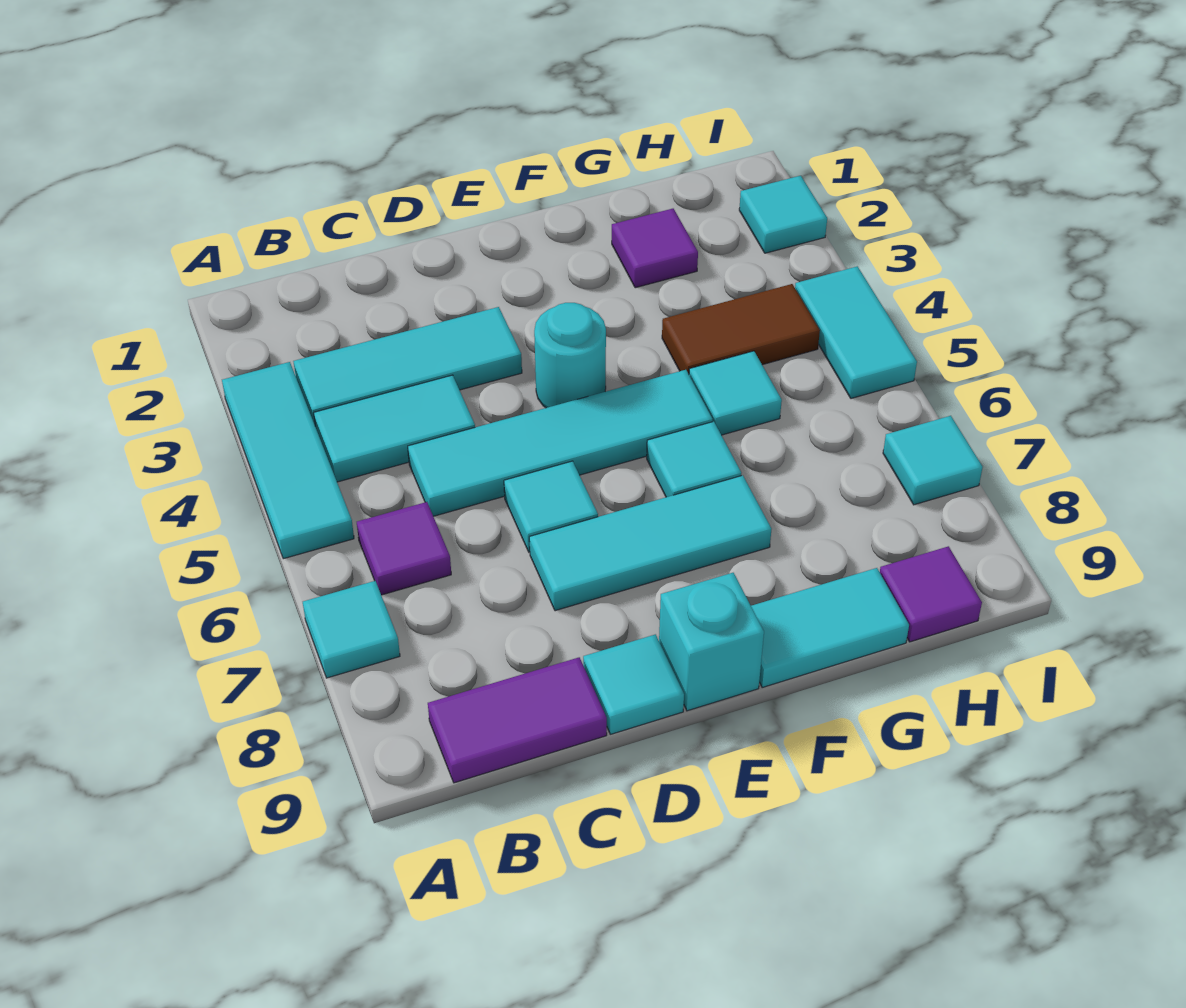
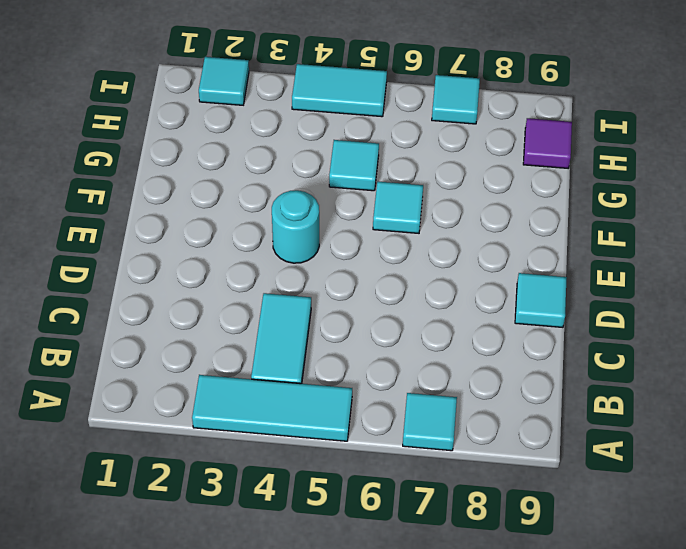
none -> cyan tile B3:D3 level 1
none -> purple tile B6 level 1
none -> purple tile B9:C9 level 1

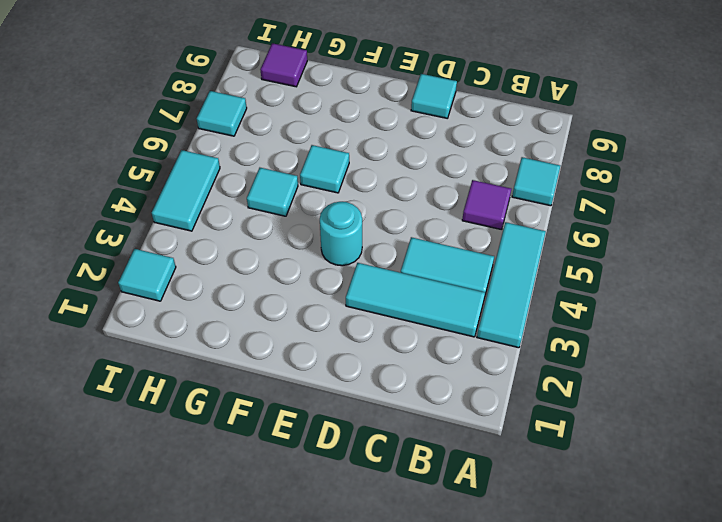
none -> purple tile B9:C9 level 1
none -> cyan tile C5:F5 level 1
none -> cyan tile D6 level 1

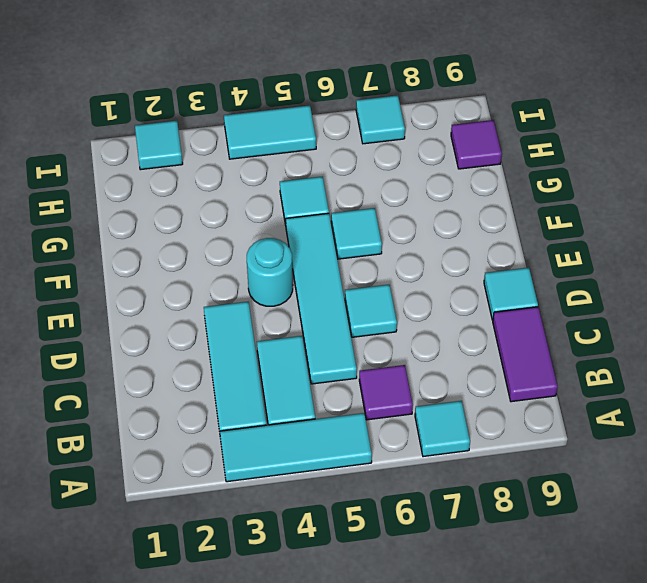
none -> cyan tile D7:F7 level 1
none -> cyan brick E9 level 1
none -> cyan tile F9:G9 level 1

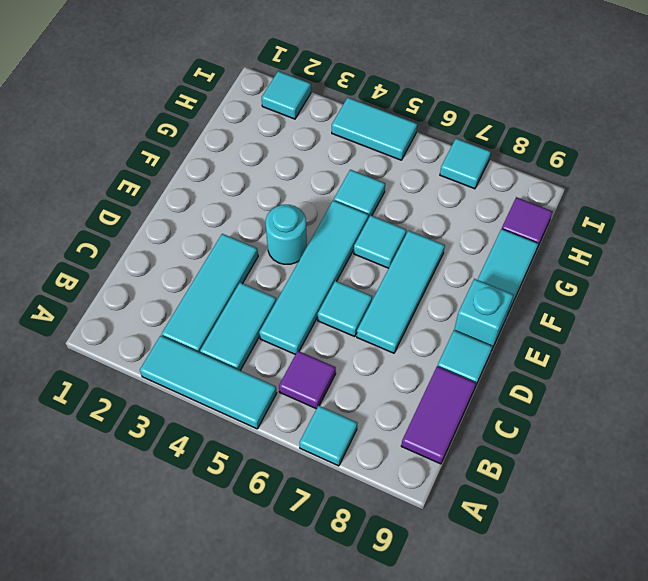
none -> purple tile G2 level 1
none -> brown tile G4:H4 level 1

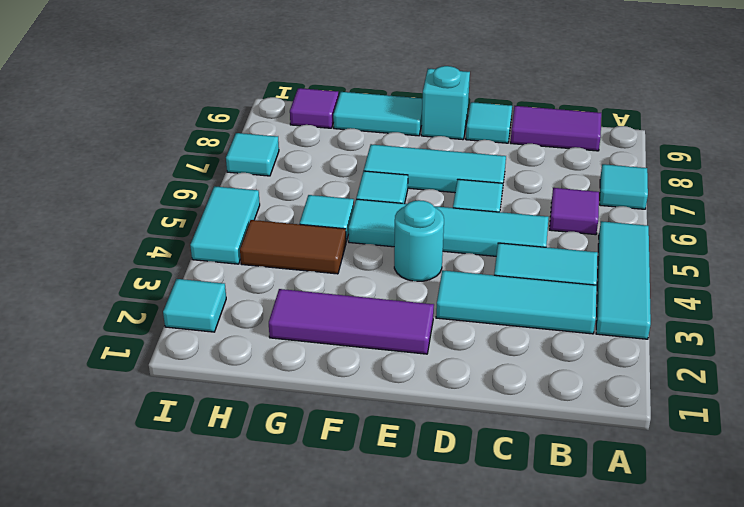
purple tile E2:G2 level 1 -> purple tile G2 level 1

